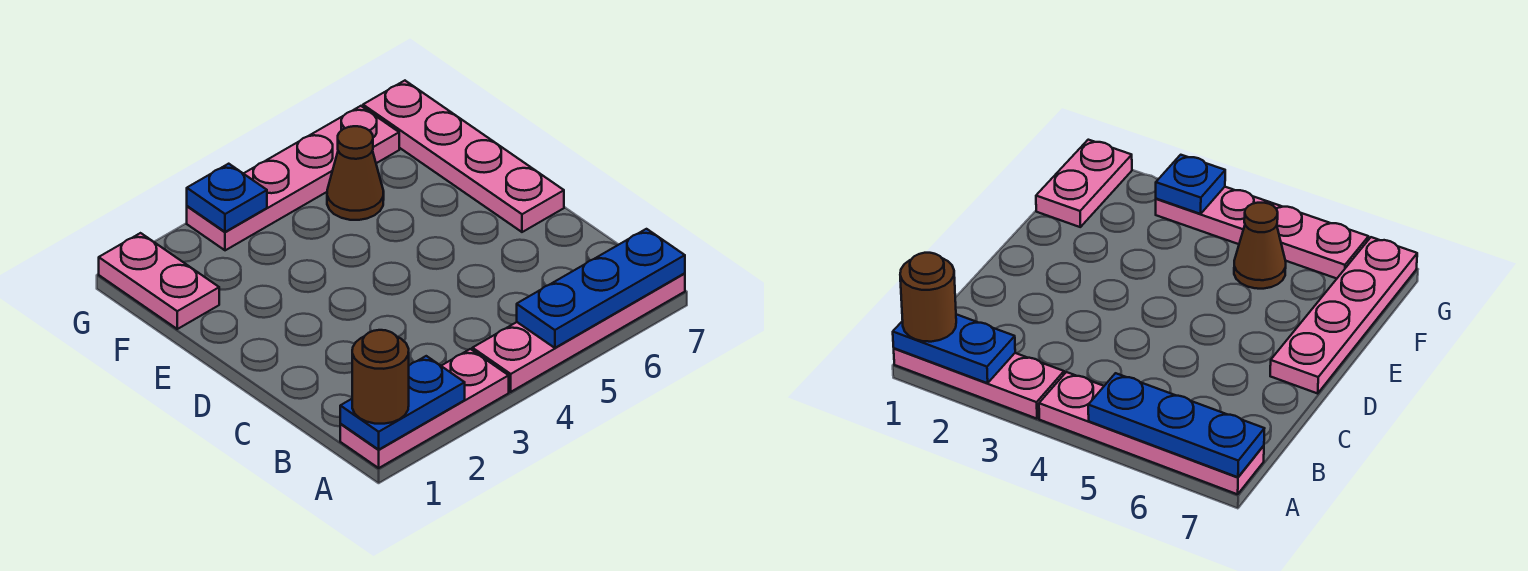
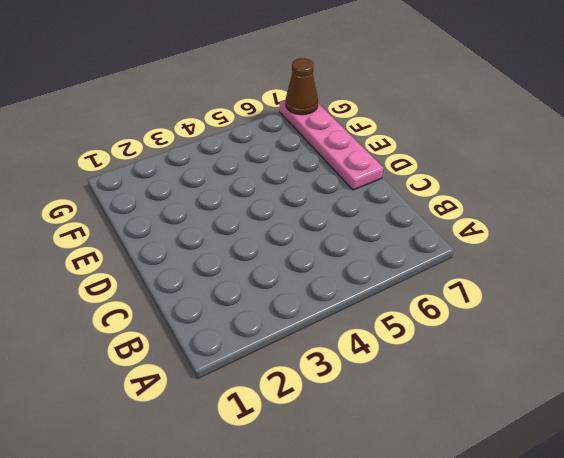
brown cone G7 level 2 -> brown cone F5 level 1
none -> pink plate A1:A3 level 1
none -> pink plate A4:A7 level 1

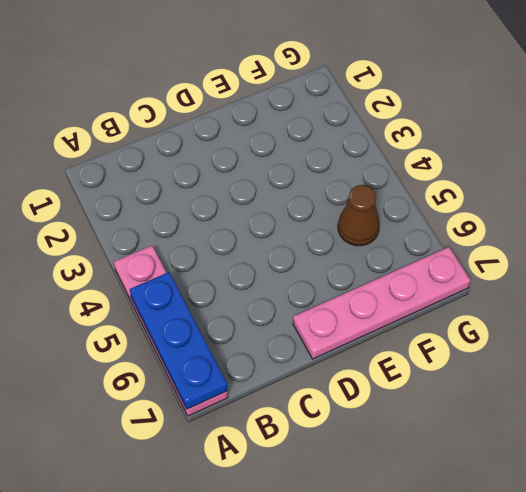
none -> pink plate A1:A3 level 1
none -> pink plate F1:G1 level 1

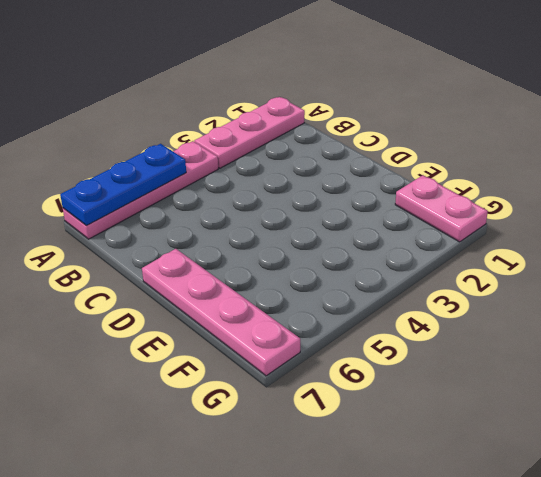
none -> brown cone F5 level 1
none -> pink plate G3:G6 level 1

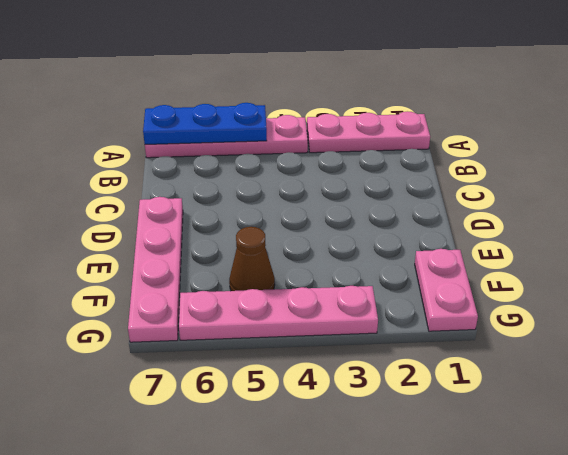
none -> blue plate A1:A2 level 2
none -> blue plate G3 level 2

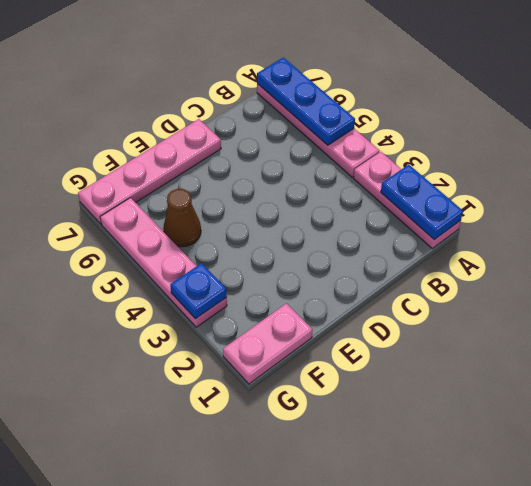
none -> brown round brick A1 level 3

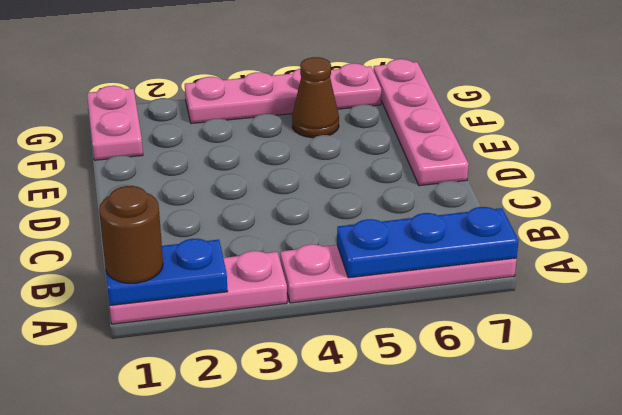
none -> blue plate G3 level 2

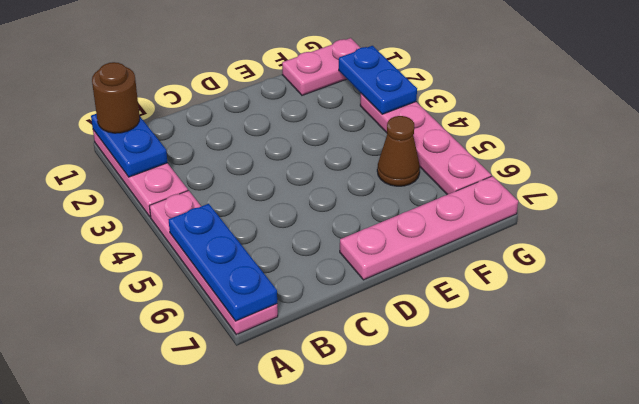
blue plate G2:G3 level 2 -> blue plate G3 level 2

